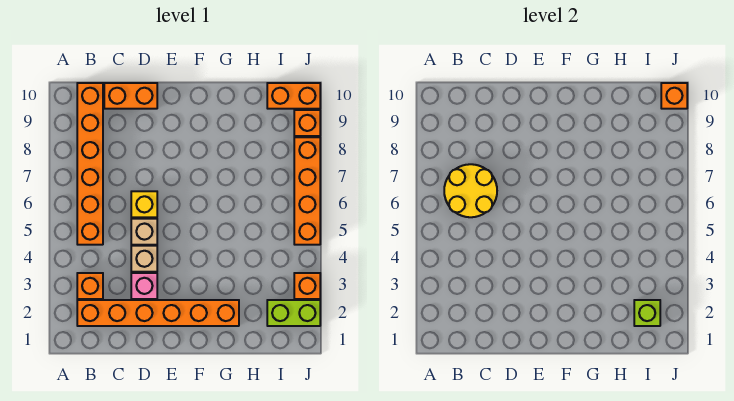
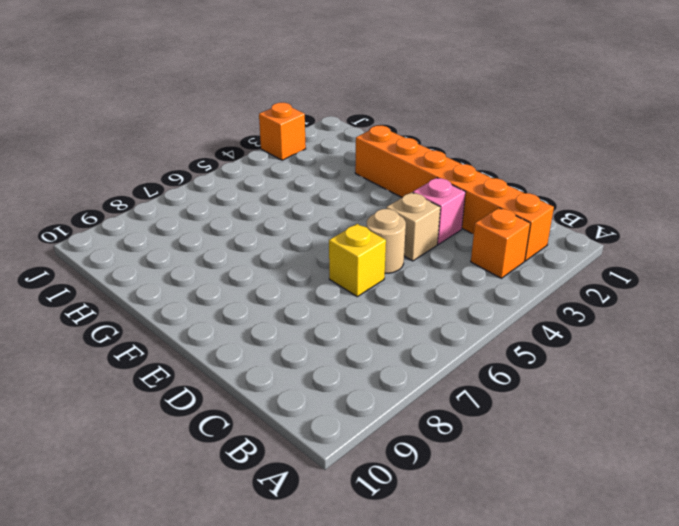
tan round brick D5 level 1 -> tan brick D5 level 1
none -> orange brick B5:B10 level 1
none -> orange brick C10:D10 level 1
none -> lime brick I2:J2 level 1

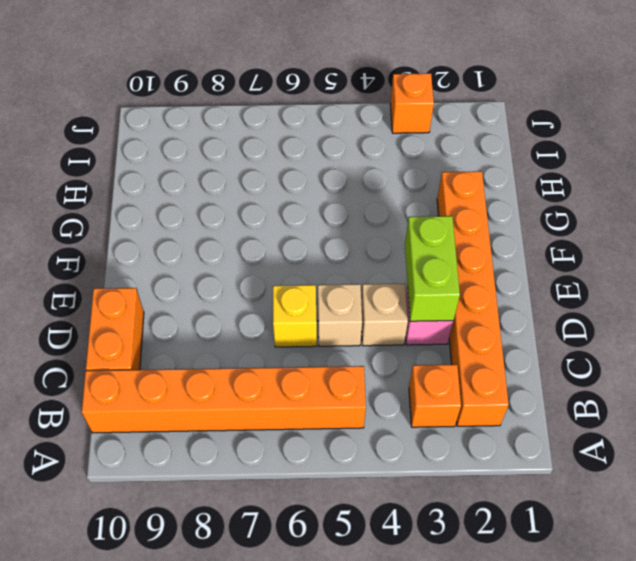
lime brick D3:E3 level 2 -> lime brick I2:J2 level 1
none -> orange brick I10:J10 level 1
none -> orange brick J5:J8 level 1
none -> orange brick J9 level 1

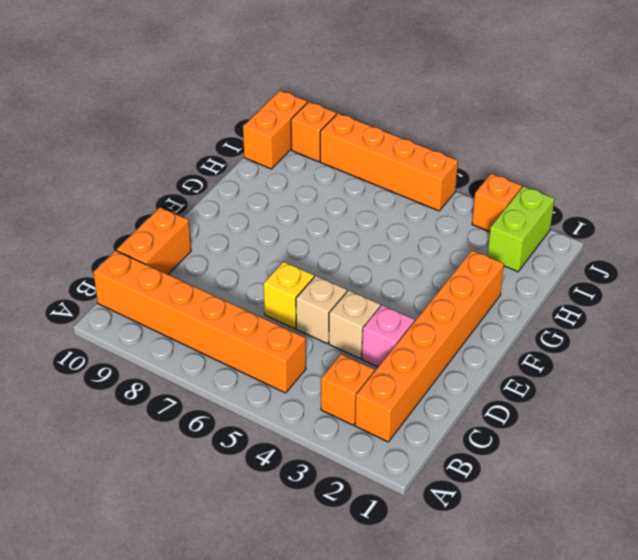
none -> yellow round brick B6:C7 level 2
none -> lime brick I2 level 2
none -> orange brick J10 level 2

